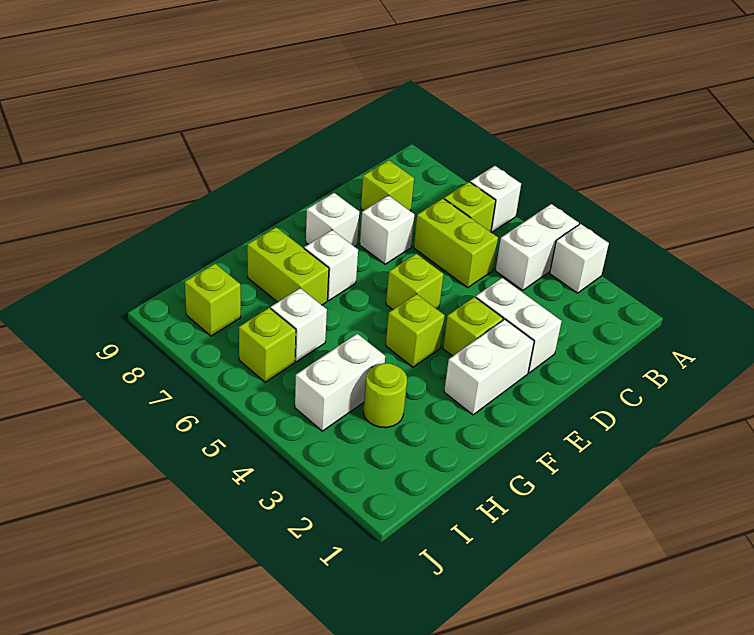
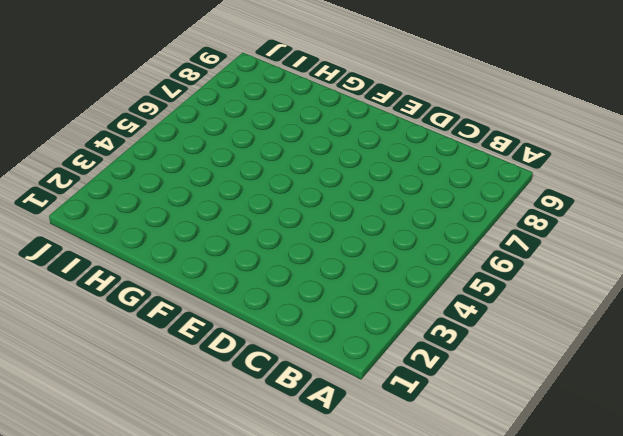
none -> white brick A3 level 1
none -> white brick A4:B4 level 1
none -> white brick A6 level 1

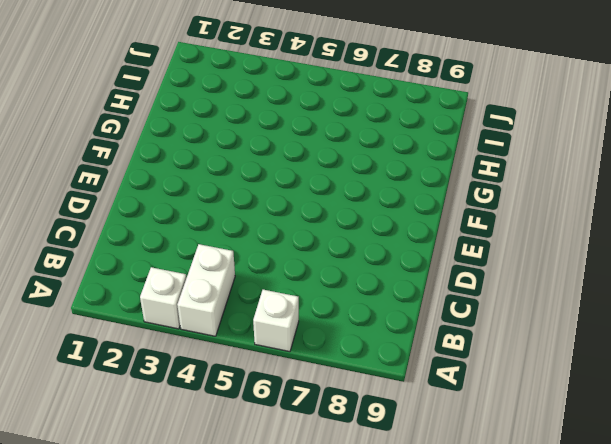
none -> lime brick B6 level 1
none -> lime brick C5:C6 level 1
none -> lime brick C8 level 1

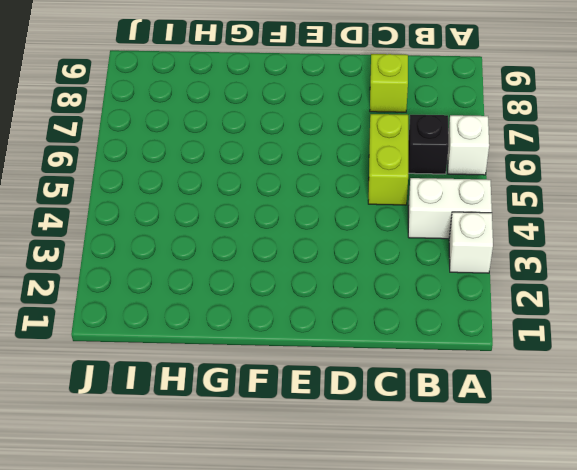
black brick B6 level 1 -> lime brick B6 level 1
none -> white brick D2:D3 level 1
none -> white brick D7 level 1
none -> white brick E2:F2 level 1

